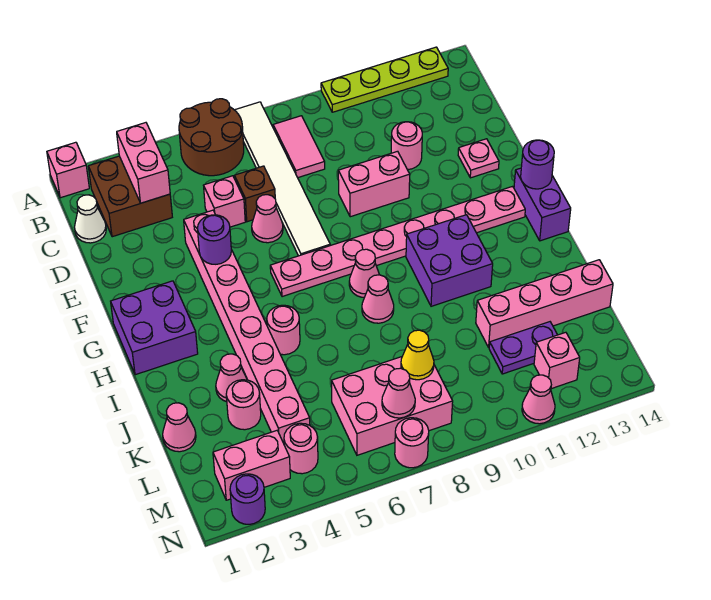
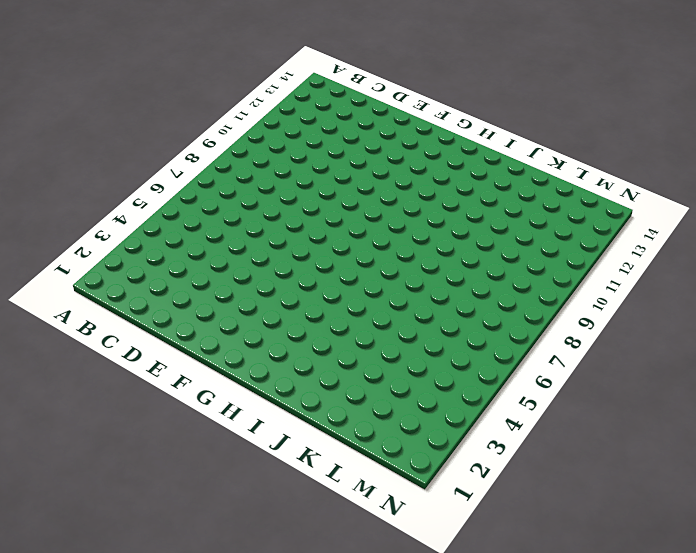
none -> pink brick A1 level 1
none -> brown round brick A5:B6 level 1
none -> white tile A7:F7 level 1
none -> lime plate A10:A13 level 1

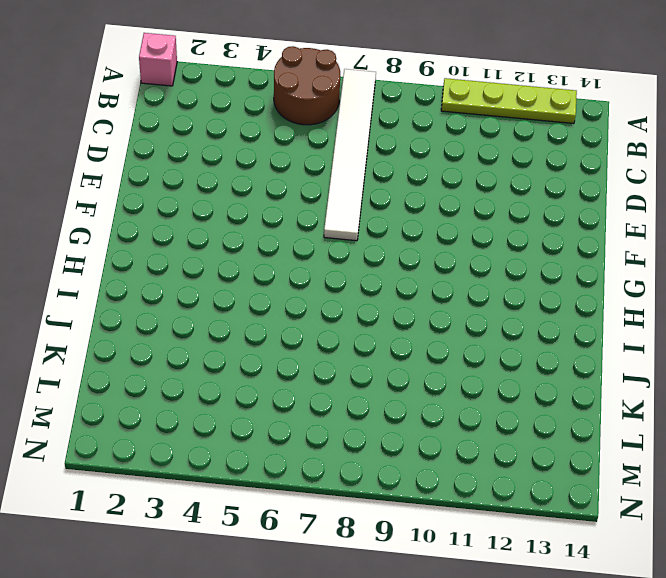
none -> brown brick B2:C3 level 1
none -> pink tile B8:C8 level 1
none -> white cone C1 level 1
none -> pink brick D5 level 1

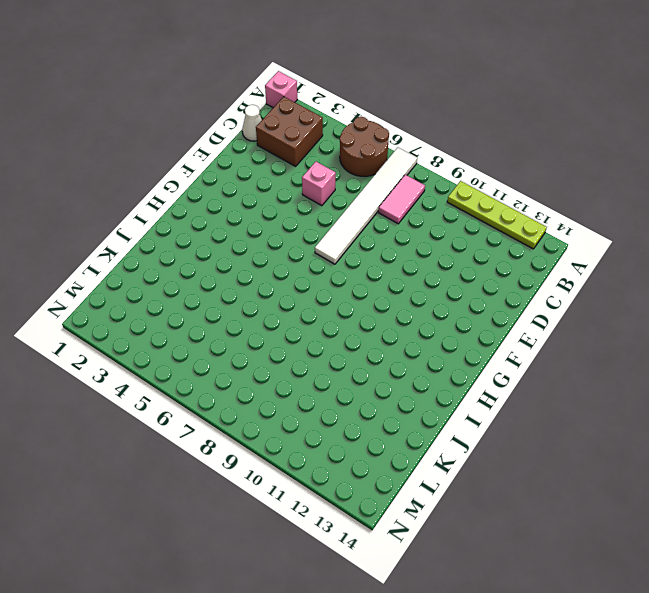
none -> brown brick D6 level 1
none -> pink round brick D11 level 1
none -> pink brick E4:L4 level 1
none -> pink cone E6 level 1

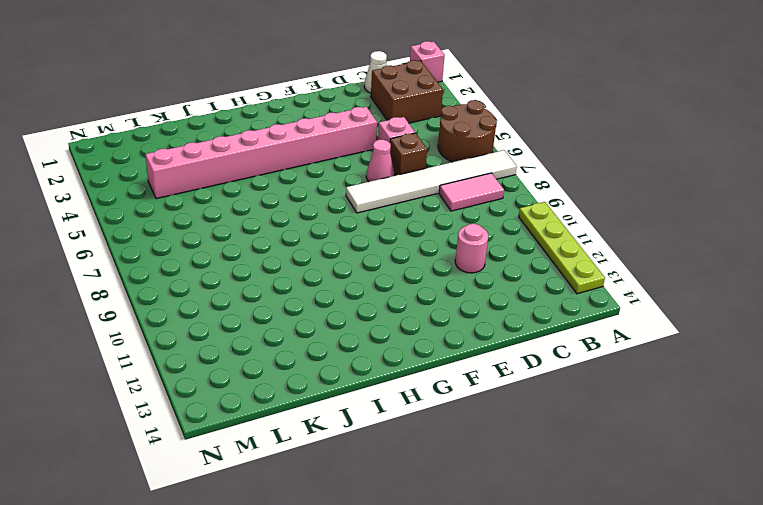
none -> pink brick E9:E10 level 1
none -> pink plate E13 level 1
none -> purple brick G1:H2 level 1
none -> pink plate G6:G13 level 1

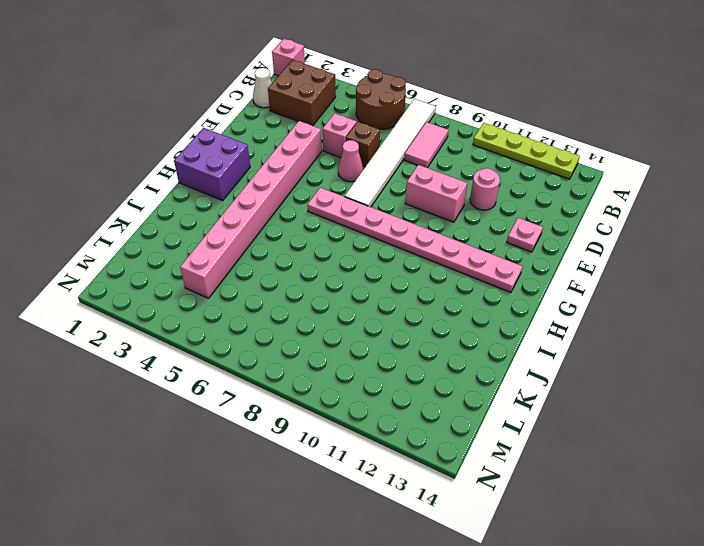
none -> purple brick G14:H14 level 1
none -> pink cone H8 level 1
none -> purple brick H10:I11 level 1
none -> pink round brick I5 level 1

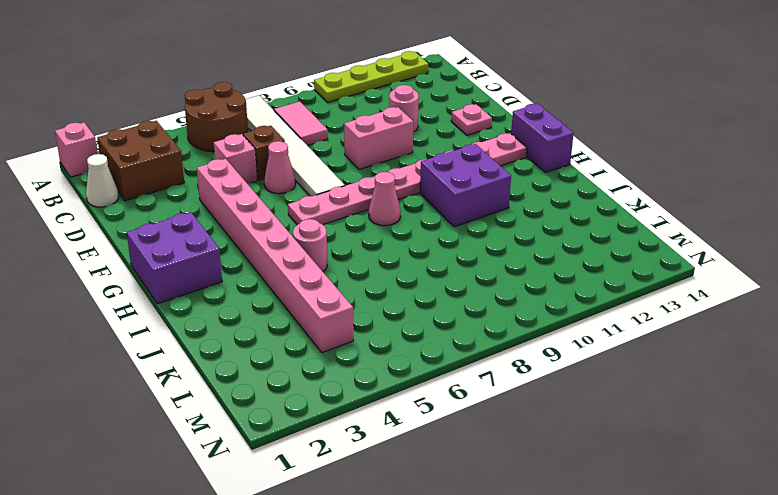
none -> pink cone I8 level 1
none -> pink cone J3 level 1
none -> pink cone K1 level 1
none -> pink round brick K3 level 1

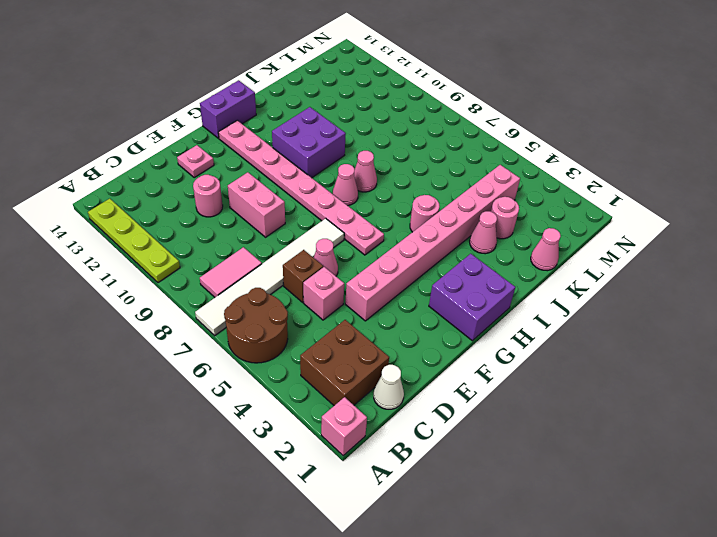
none -> pink brick K11:K14 level 1
none -> pink brick L6:M8 level 1
none -> purple plate L11:L12 level 1
none -> pink brick M2:M3 level 1

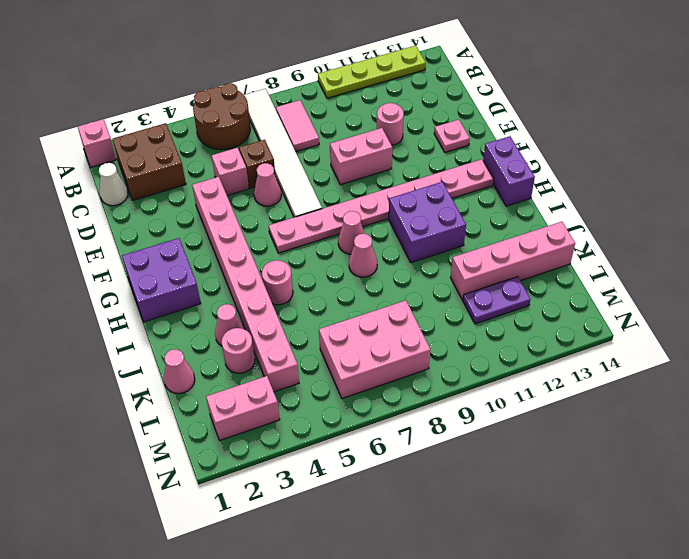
none -> pink round brick M4 level 1
none -> pink brick M12 level 1
none -> purple round brick N2 level 1
none -> pink round brick N7 level 1

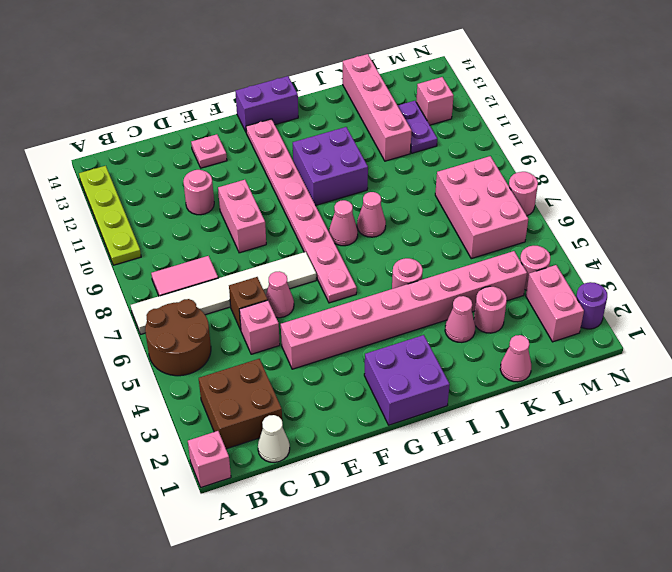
none -> pink cone N11 level 1
none -> pink brick B3:C3 level 2
none -> purple round brick F4 level 2
none -> purple round brick G14 level 2

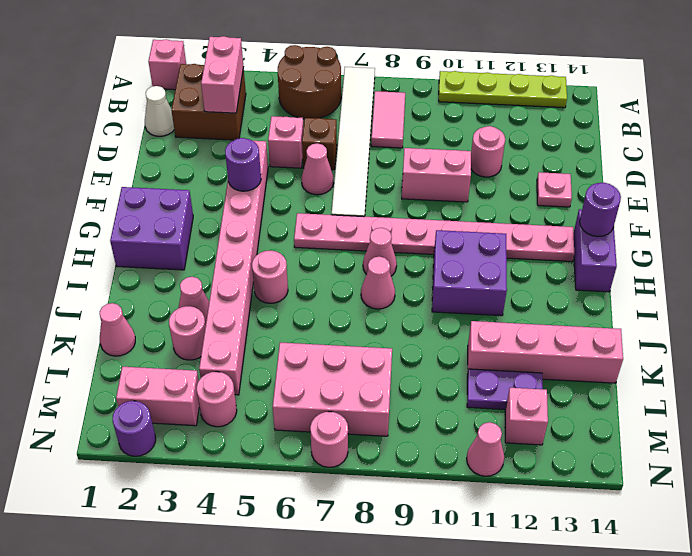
none -> yellow cone L8 level 2
none -> pink cone M7 level 2

